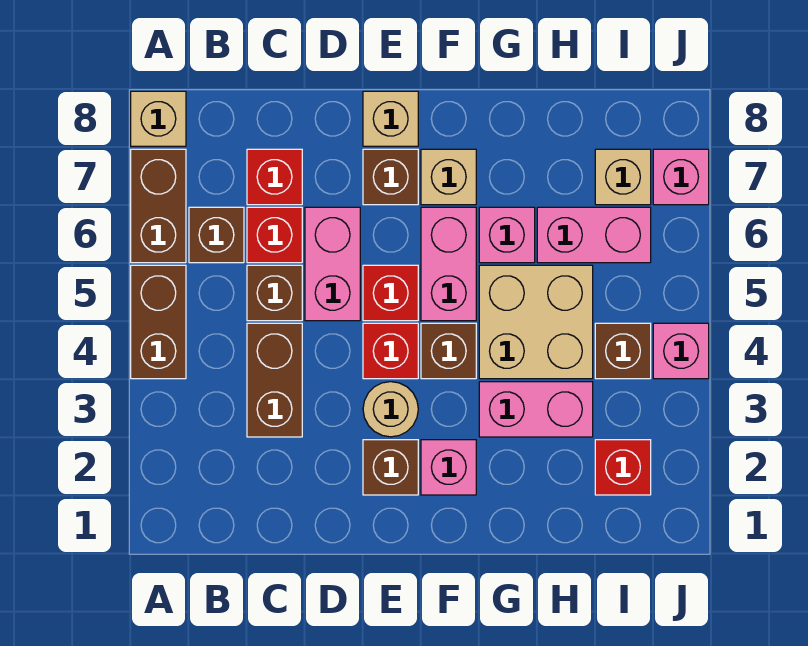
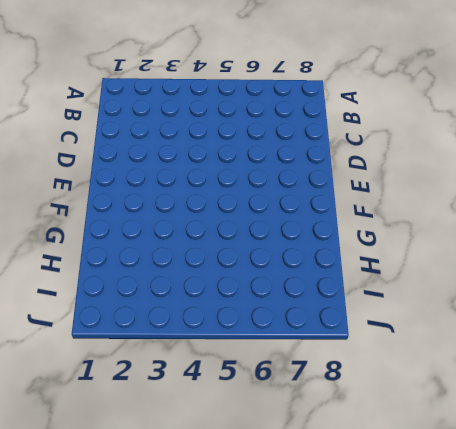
none -> brown brick A4:A5 level 1
none -> brown brick A6:A7 level 1
none -> tan brick A8 level 1

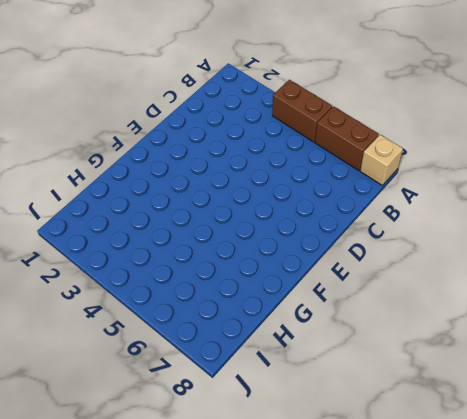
none -> brown brick B6 level 1
none -> brown brick C3:C4 level 1
none -> brown brick C5 level 1

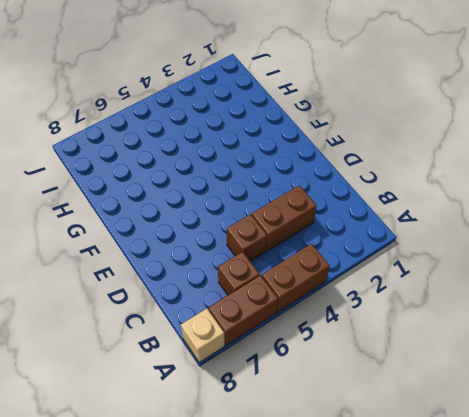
none -> red brick C6 level 1
none -> red brick C7 level 1
none -> pink brick D5:D6 level 1

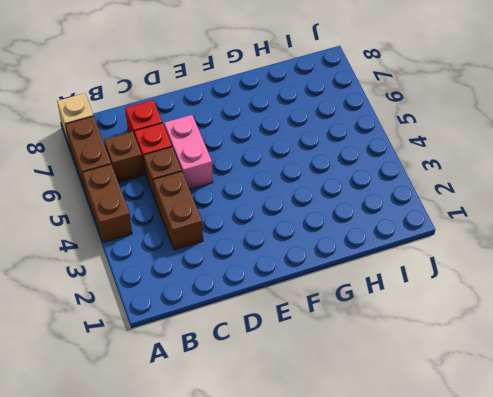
none -> brown brick E2 level 1
none -> tan round brick E3 level 1
none -> red brick E4 level 1

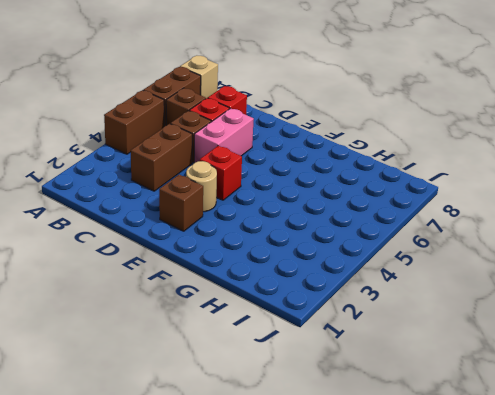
none -> red brick E5 level 1
none -> brown brick E7 level 1
none -> tan brick E8 level 1

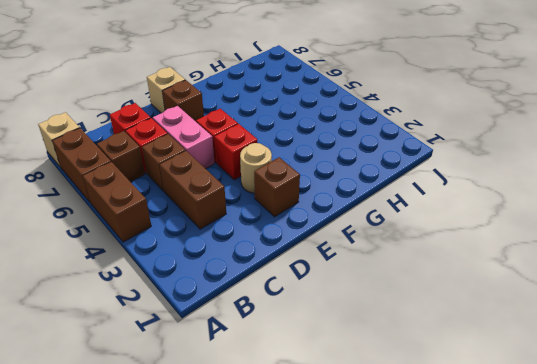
none -> pink brick F2 level 1
none -> brown brick F4 level 1
none -> pink brick F5:F6 level 1

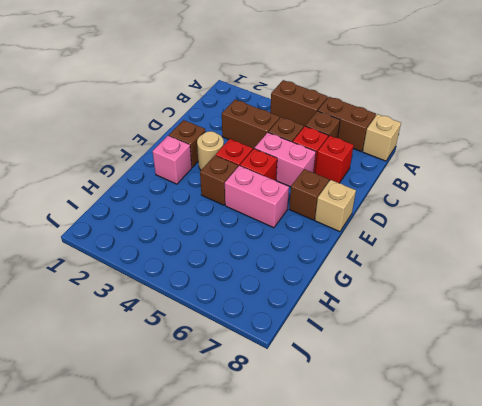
none -> tan brick F7 level 1
none -> pink brick G3:H3 level 1
none -> tan brick G4:H5 level 1

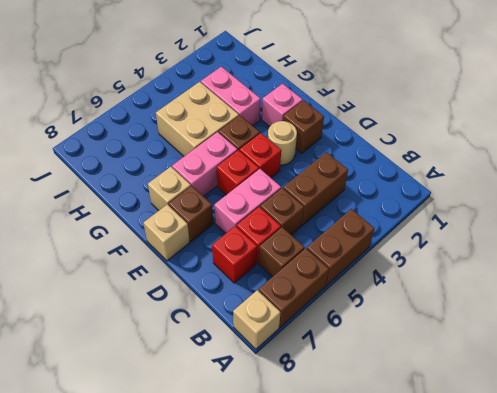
none -> pink brick G6 level 1
none -> pink brick H6:I6 level 1
none -> red brick I2 level 1

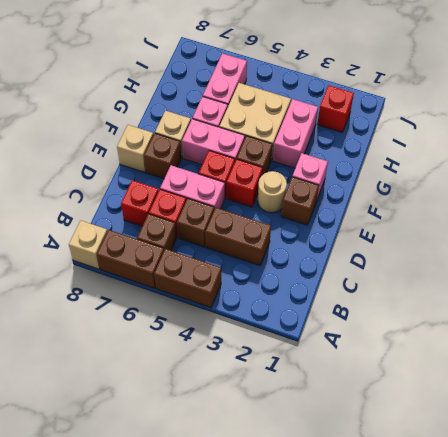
none -> brown brick I4 level 1
none -> tan brick I7 level 1
none -> pink brick J4 level 1

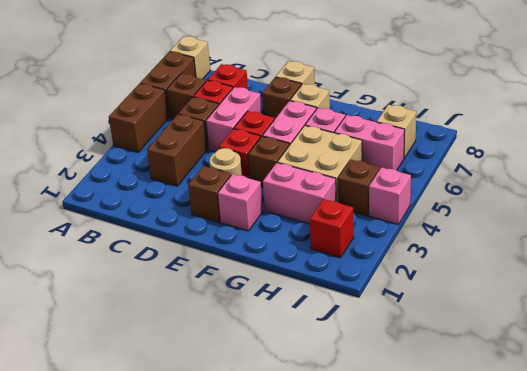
none -> pink brick J7 level 1

